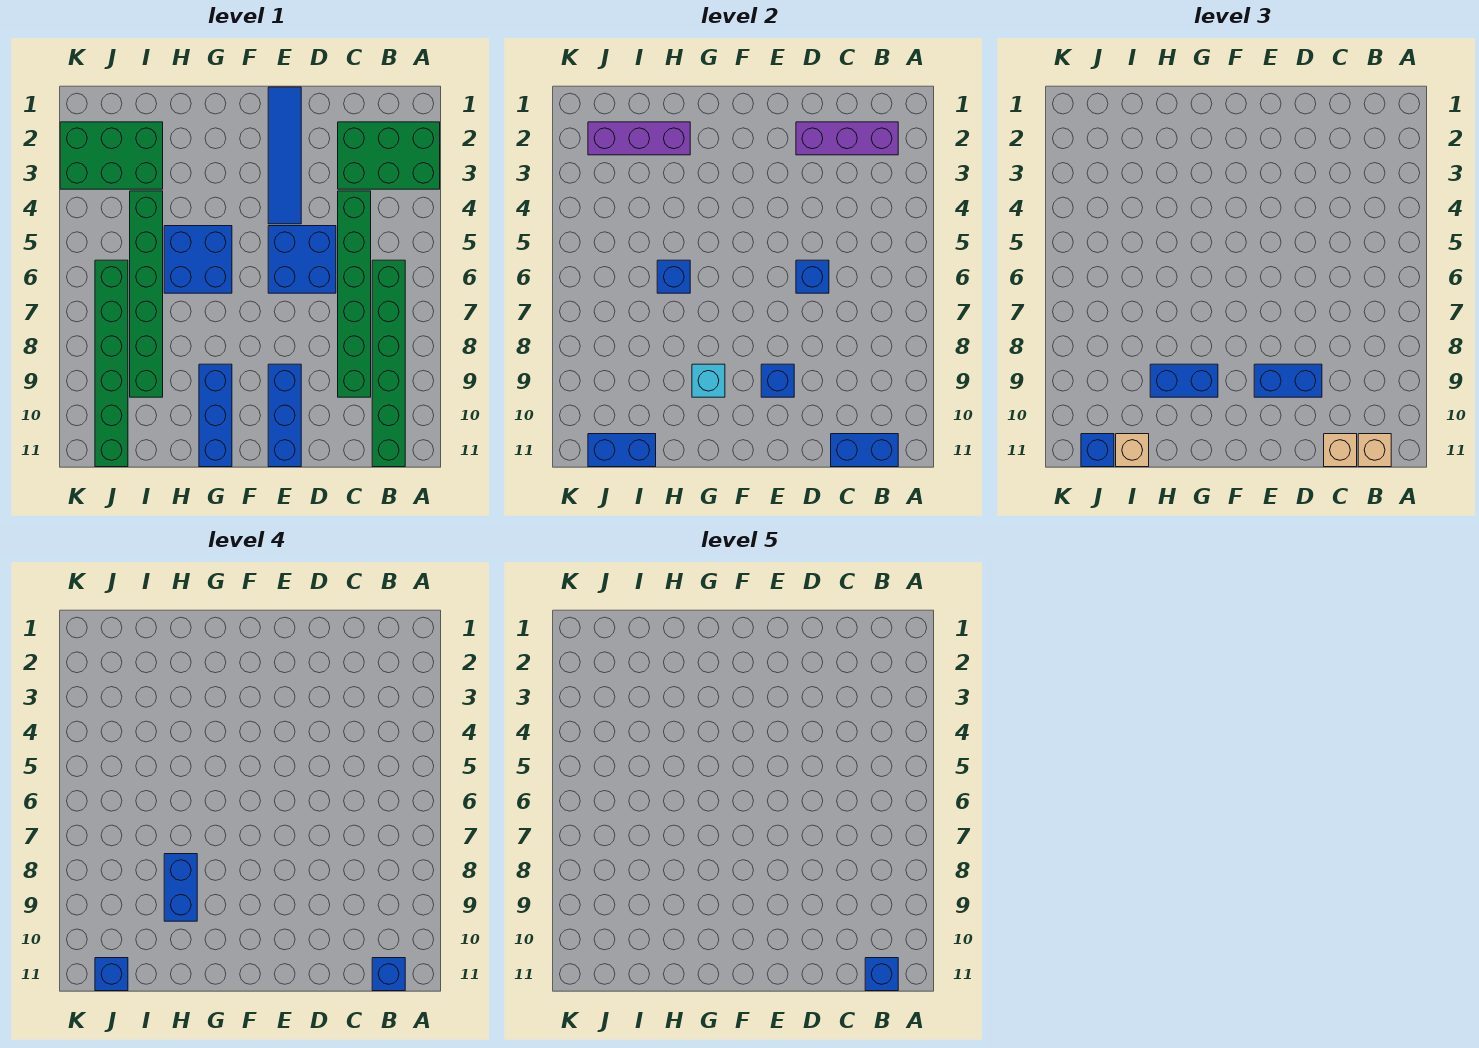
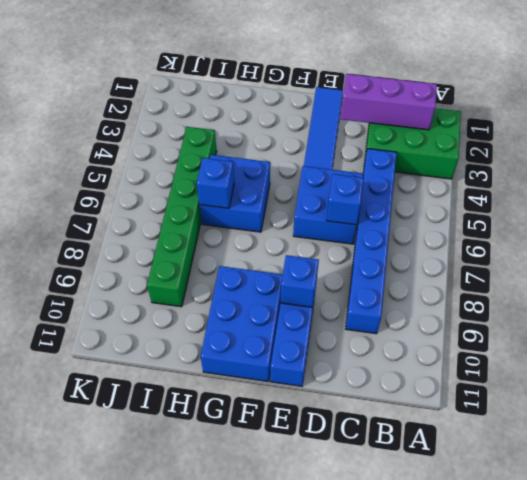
blue brick C4:C9 level 1 -> green brick C4:C9 level 1
blue brick F9:G11 level 1 -> blue brick G9:G11 level 1
none -> green brick B6:B11 level 1
none -> green brick I2:K3 level 1
none -> green brick J6:J11 level 1

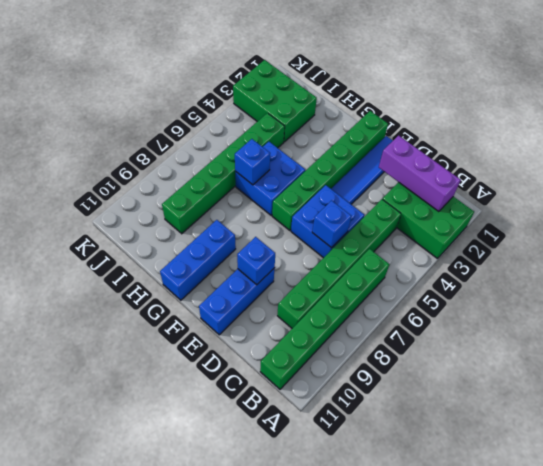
green brick F1:F6 level 1 -> green brick J6:J11 level 1
none -> blue brick B11:C11 level 2
none -> cyan brick G9 level 2
none -> purple brick H2:J2 level 2

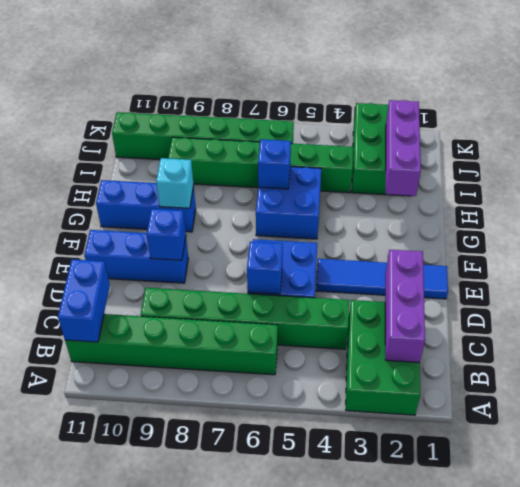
none -> blue brick I11:J11 level 2
none -> tan brick B11 level 3
none -> tan brick C11 level 3

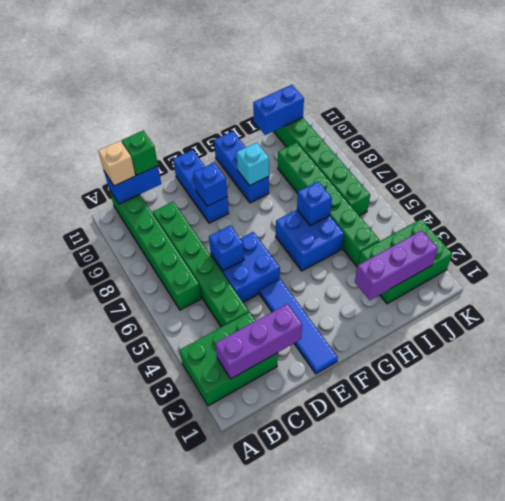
green brick C11 level 3 -> tan brick C11 level 3
none -> blue brick D9:E9 level 3
none -> blue brick G9:H9 level 3
none -> tan brick I11 level 3

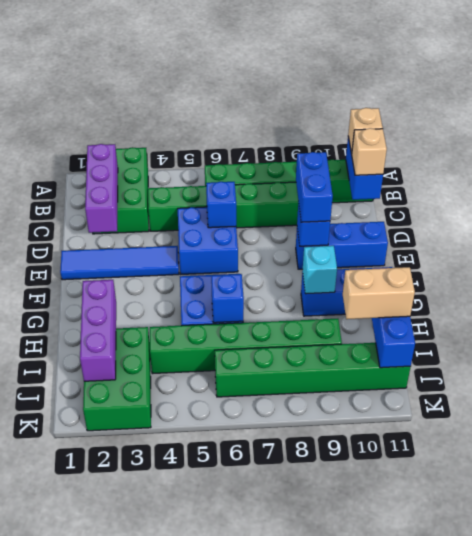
tan brick I10:I11 level 3 -> tan brick I11 level 3
none -> blue brick G9:H9 level 3
none -> blue brick J11 level 3
none -> blue brick B11 level 4

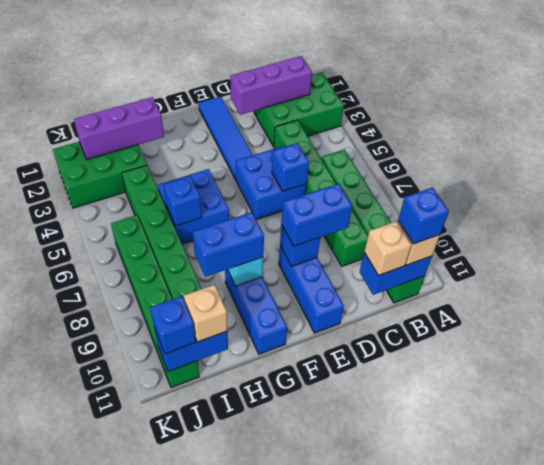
none -> blue brick H8:H9 level 4
none -> blue brick J11 level 4
none -> blue brick B11 level 5

